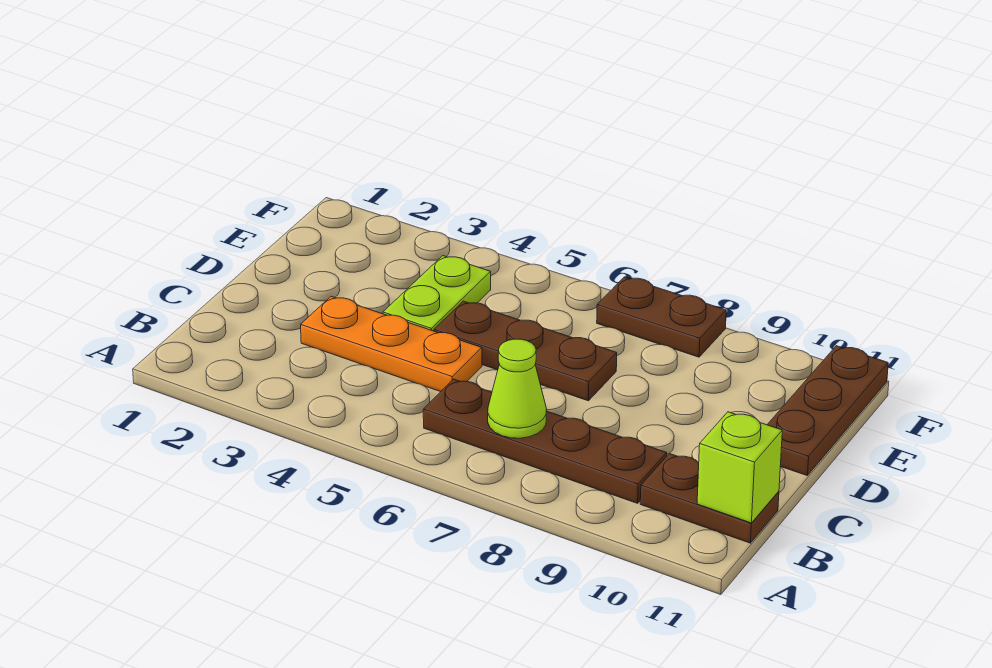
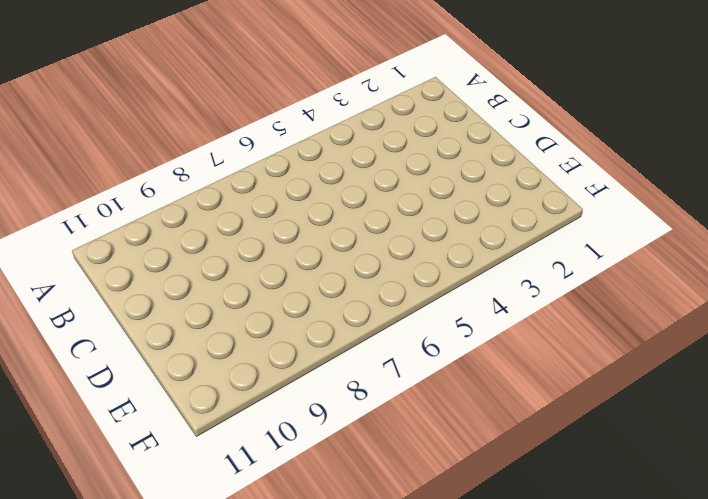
none -> brown plate B6:B9 level 1
none -> brown plate B10:B11 level 1

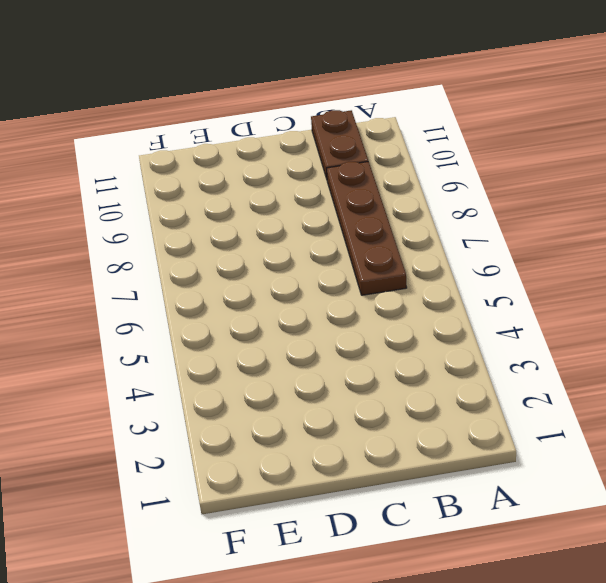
none -> orange plate C3:C5 level 1
none -> lime plate D4:E4 level 1

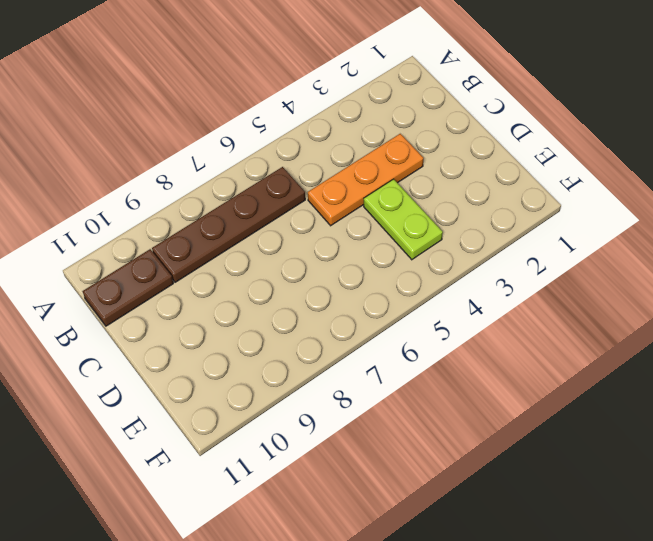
none -> brown plate D5:D7 level 1
none -> brown plate D11:F11 level 1

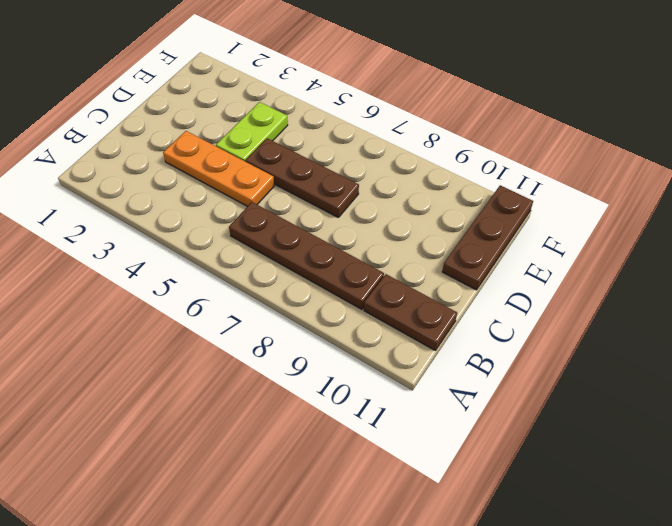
none -> brown plate F7:F8 level 1
none -> lime cone B7 level 2

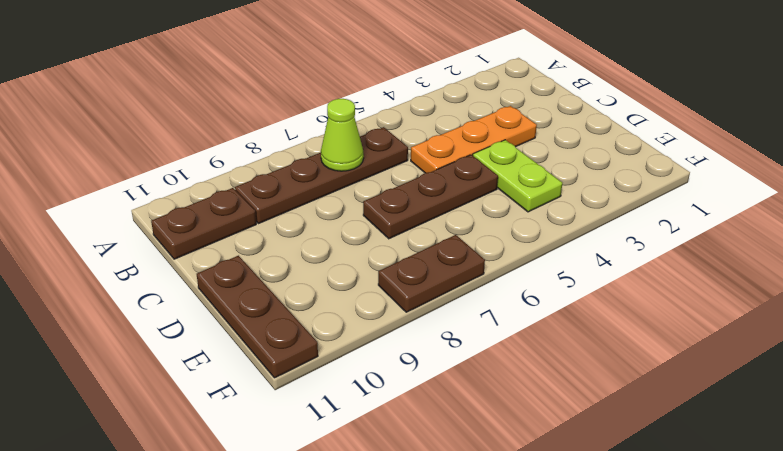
none -> lime brick B11 level 2

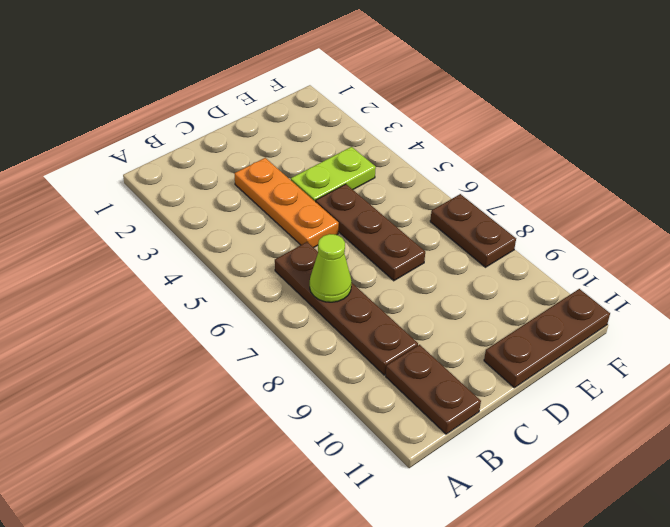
none -> lime brick B11 level 2

